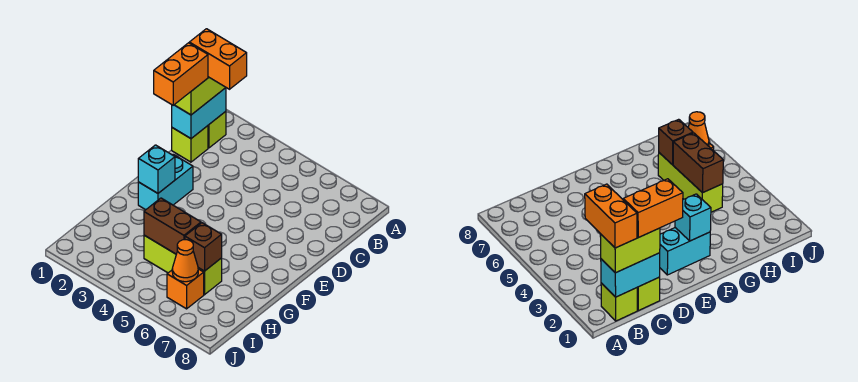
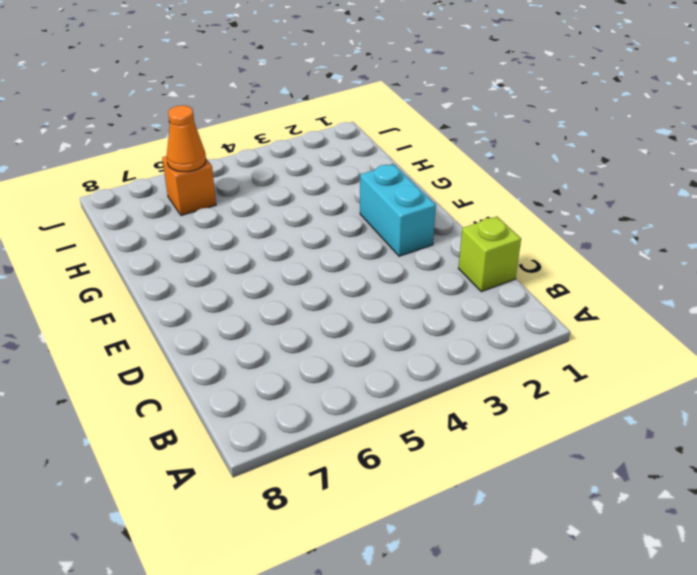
none -> lime brick B1 level 1
none -> lime brick H4:H6 level 1
none -> cyan brick B1:C1 level 2

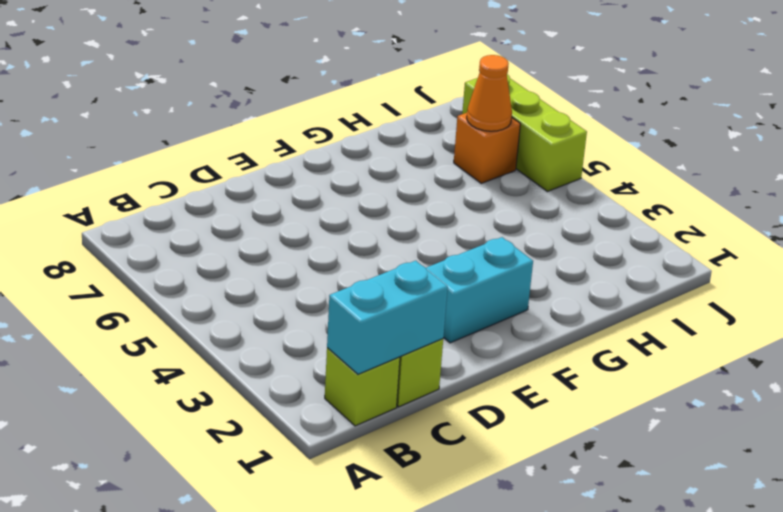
lime brick J5:J7 level 1 -> lime brick H4:H6 level 1
none -> cyan brick F2 level 2
none -> brown brick H4:H5 level 2
none -> brown brick H6 level 2

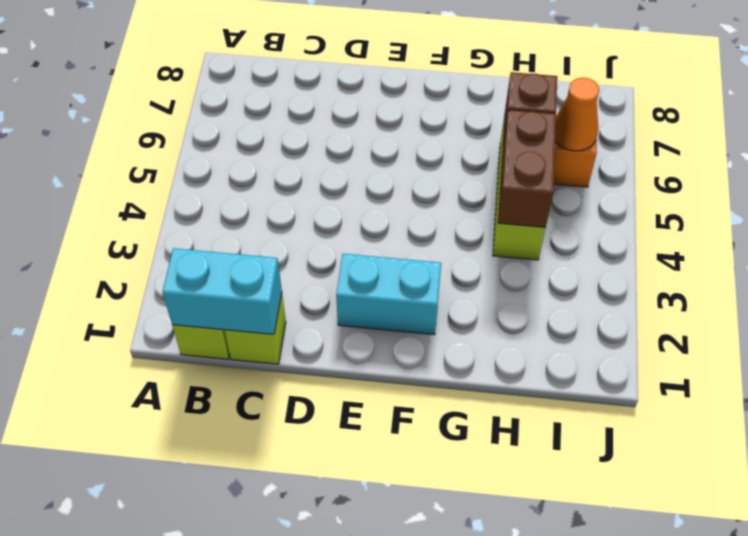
none -> cyan brick F2 level 2
none -> lime brick B1:C1 level 3
none -> orange brick B1:B2 level 4

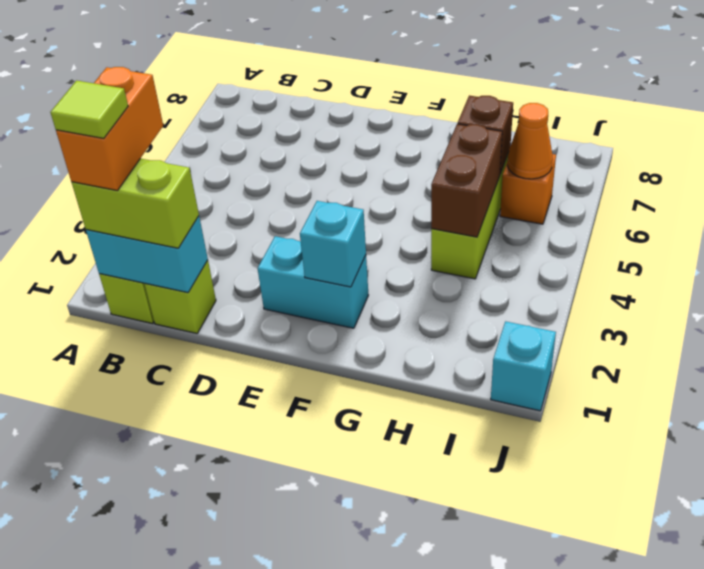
lime tile B1 level 5 -> none
cyan brick J1 level 1 -> none
none -> orange brick C1:D1 level 4

